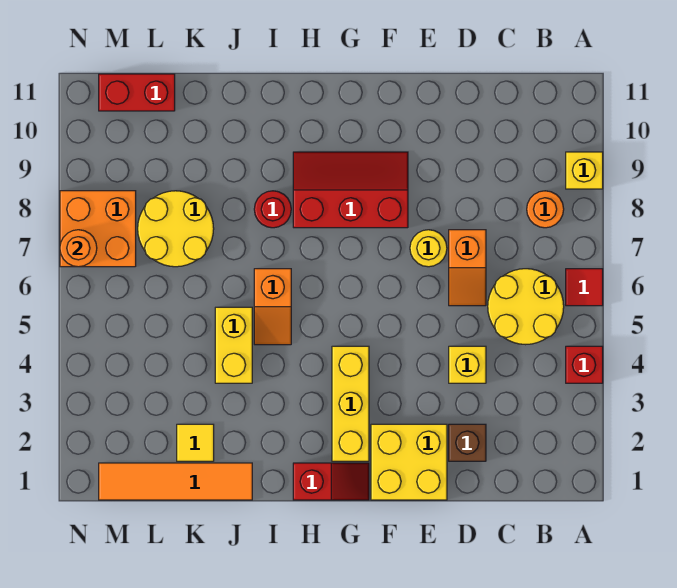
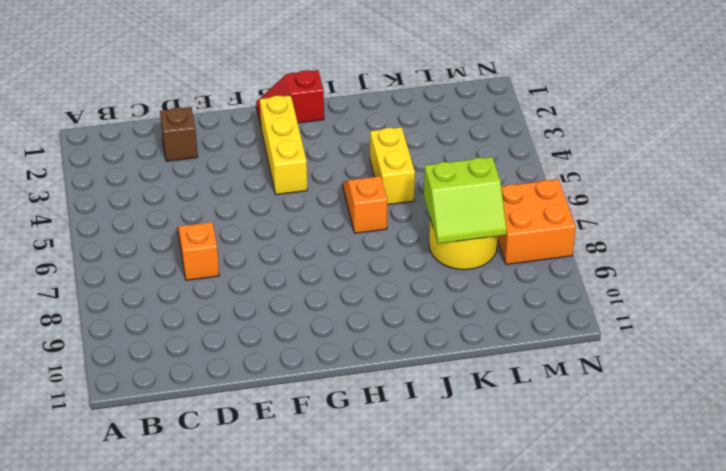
lime slope K7:L8 level 2 top 7 -> none
none -> red brick A4 level 1
none -> red tile A6 level 1
none -> yellow brick A9 level 1

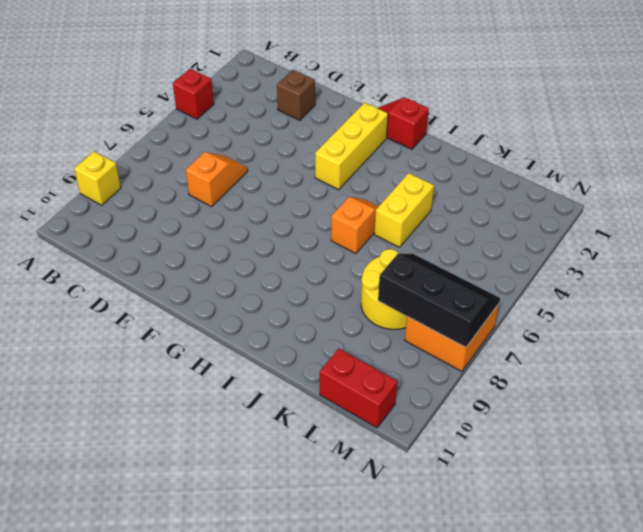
black slope L7:N8 level 2 top 8 -> orange round brick N7 level 2
none -> red tile A6 level 1
none -> yellow round brick B5:C6 level 1
none -> orange round brick B8 level 1

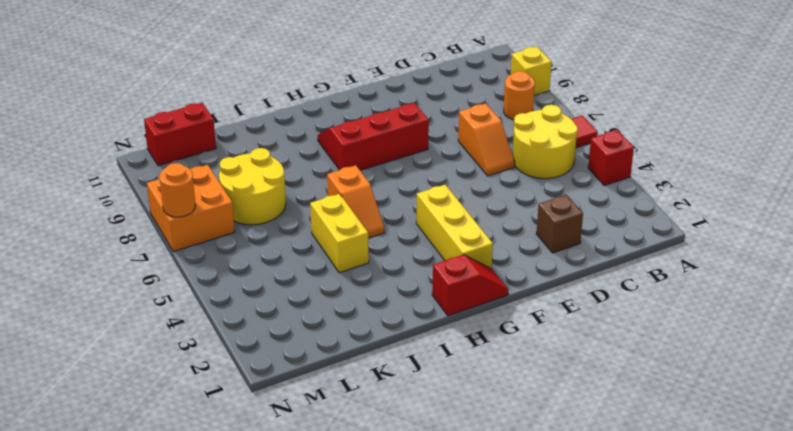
none -> yellow brick D4 level 1
none -> yellow brick E1:F2 level 1
none -> yellow round brick E7 level 1

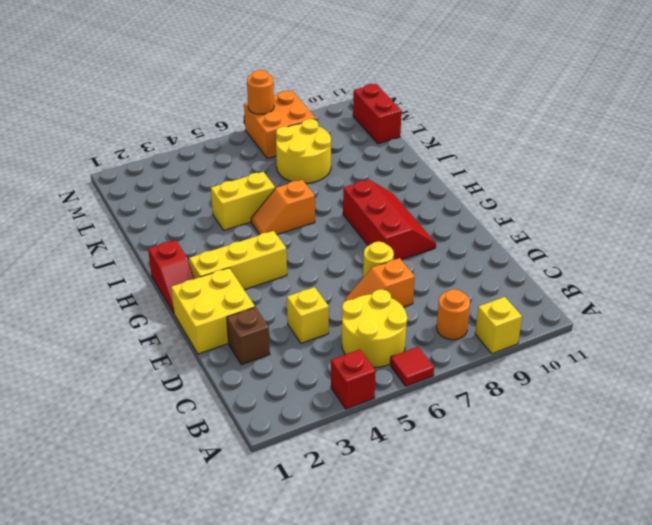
none -> red round brick I8 level 1
none -> orange tile J1:M1 level 1
none -> yellow tile K2 level 1

